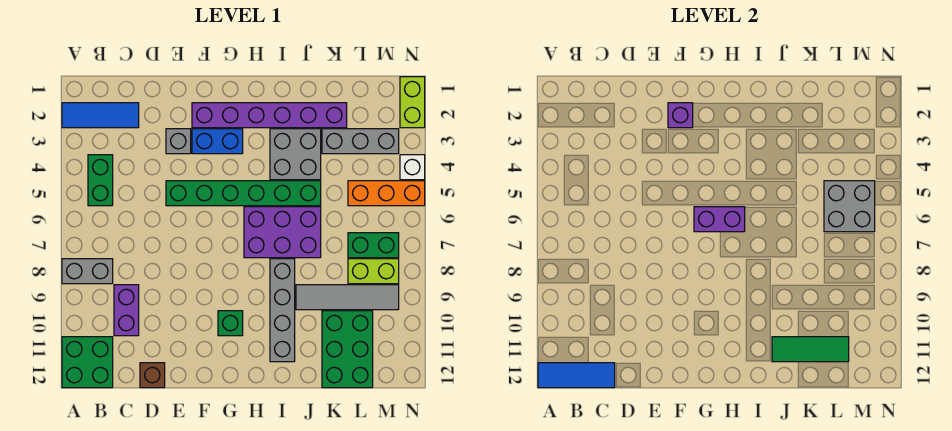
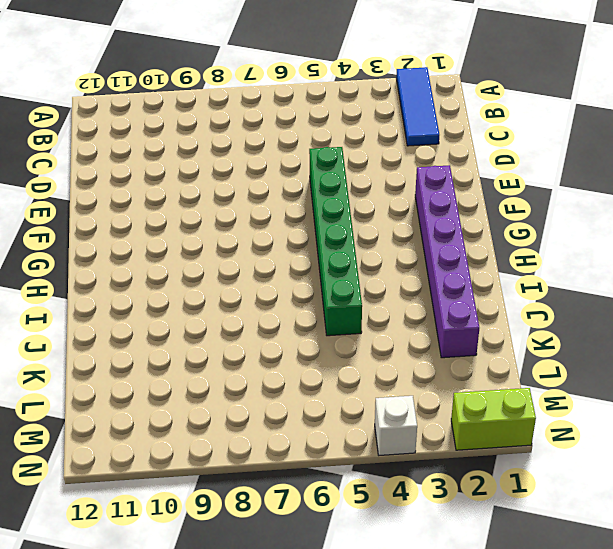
none -> grey brick A8:B8 level 1
none -> green brick A11:B12 level 1
none -> green brick B4:B5 level 1

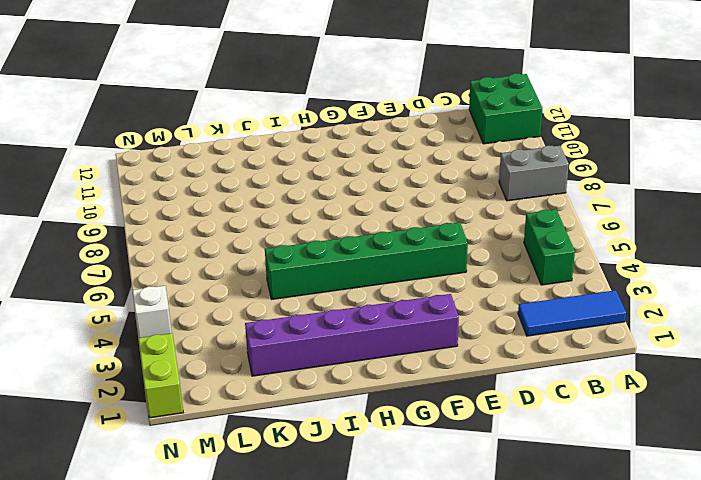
none -> purple brick C9:C10 level 1
none -> brown brick D12 level 1
none -> grey brick E3 level 1

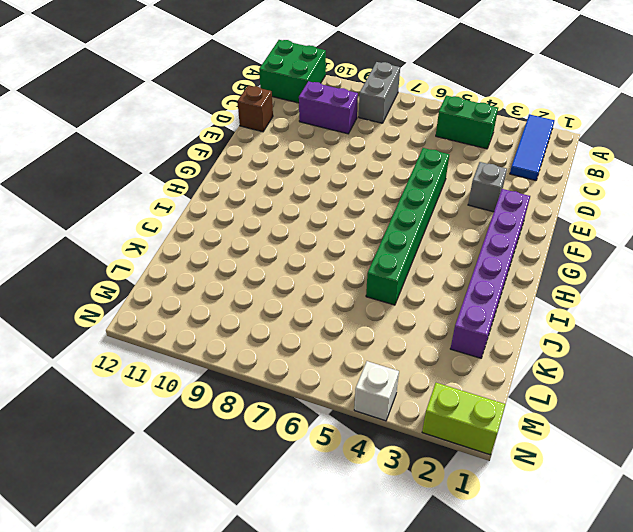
none -> blue brick F3:G3 level 1
none -> green brick G10 level 1
none -> purple brick H6:J7 level 1

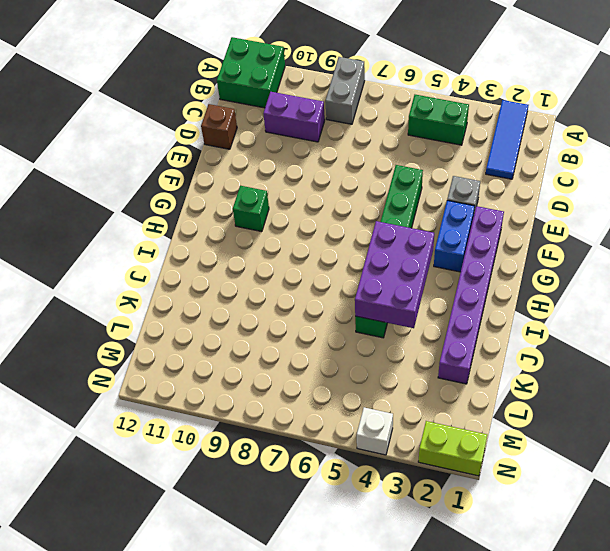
purple brick H4:J5 level 2 -> purple brick H6:J7 level 1
none -> grey brick I3:J4 level 1
none -> grey brick I8:I11 level 1
none -> grey tile J9:M9 level 1

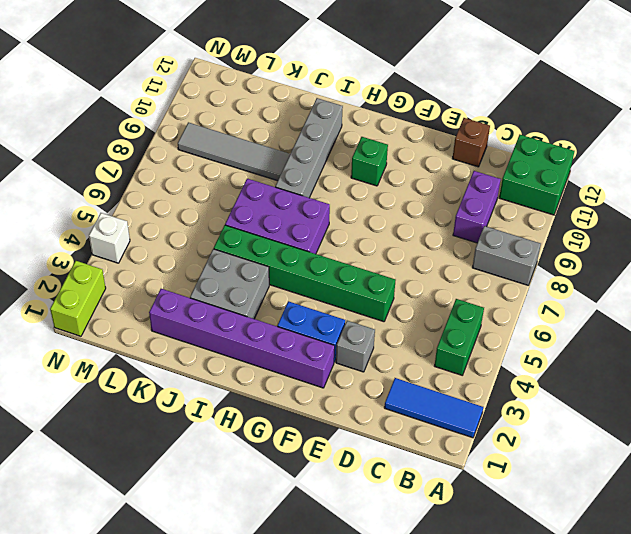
none -> grey brick K3:M3 level 1
none -> green brick K10:L12 level 1
none -> orange brick L5:N5 level 1

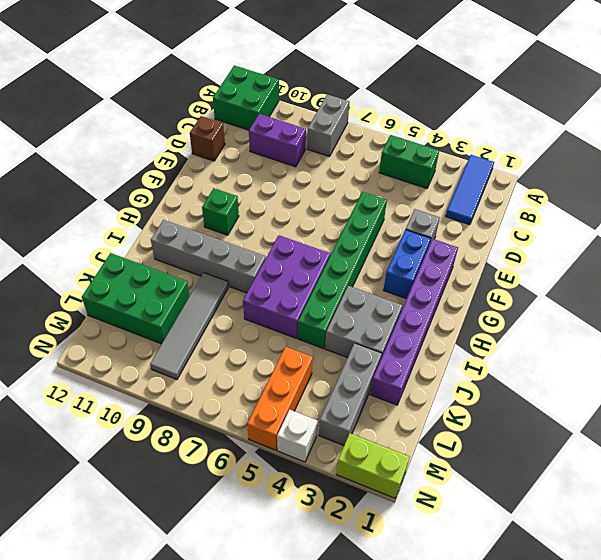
none -> green brick L7:M7 level 1
none -> lime brick L8:M8 level 1
none -> blue tile A12:C12 level 2

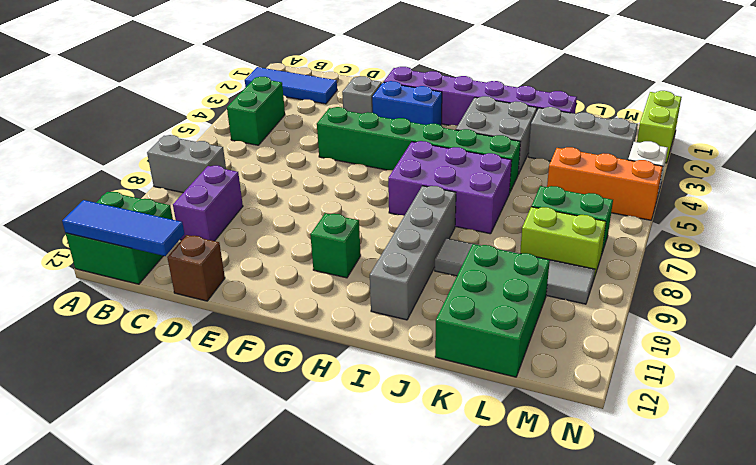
none -> purple brick F2 level 2
none -> purple brick G6:H6 level 2
none -> green tile J11:L11 level 2

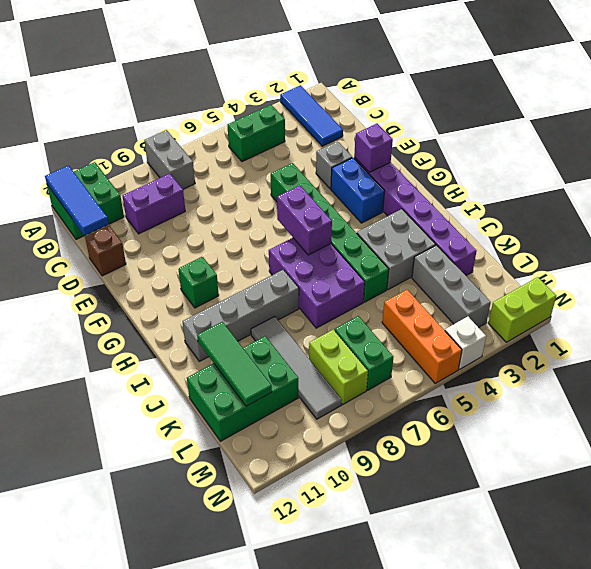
none -> grey brick L5:M6 level 2

